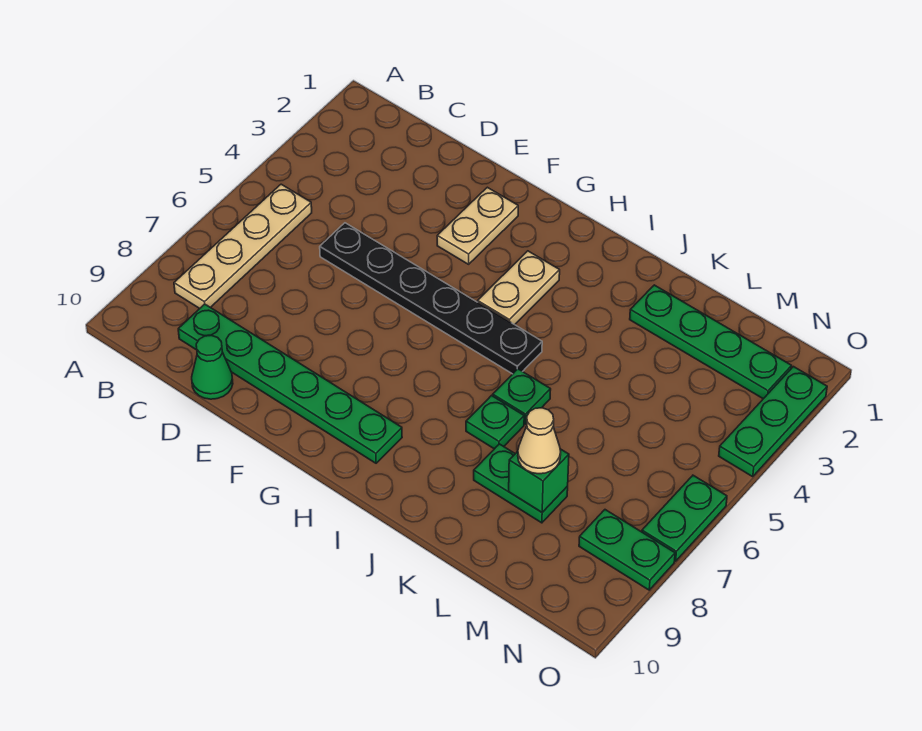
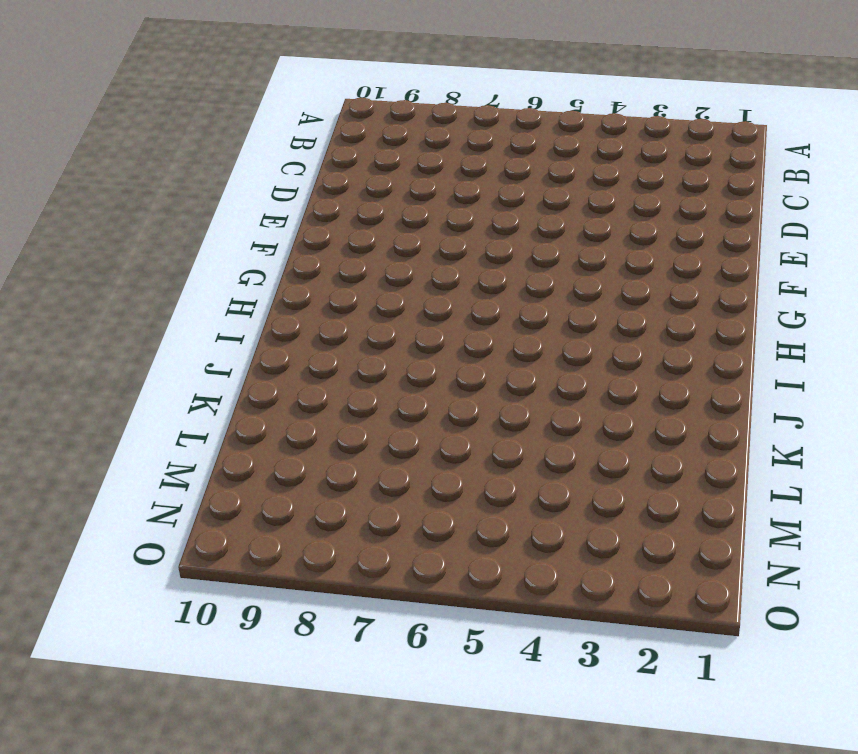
none -> tan plate B5:B8 level 1
none -> green plate C9:H9 level 1
none -> black plate D5:I5 level 1

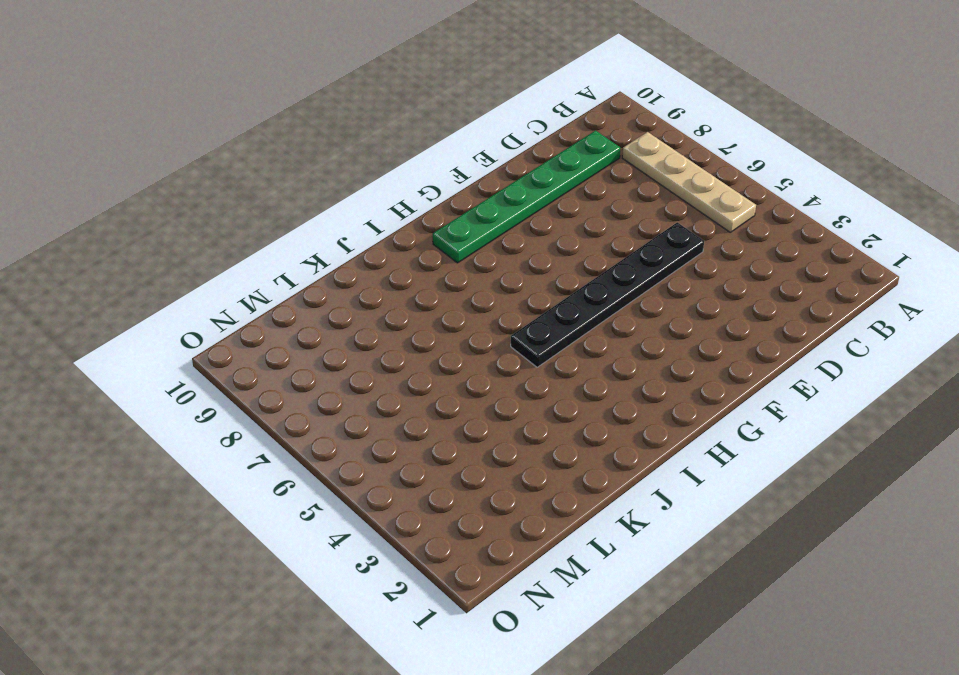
none -> green cone D10 level 1
none -> tan plate F2:F3 level 1
none -> tan plate H3:H4 level 1

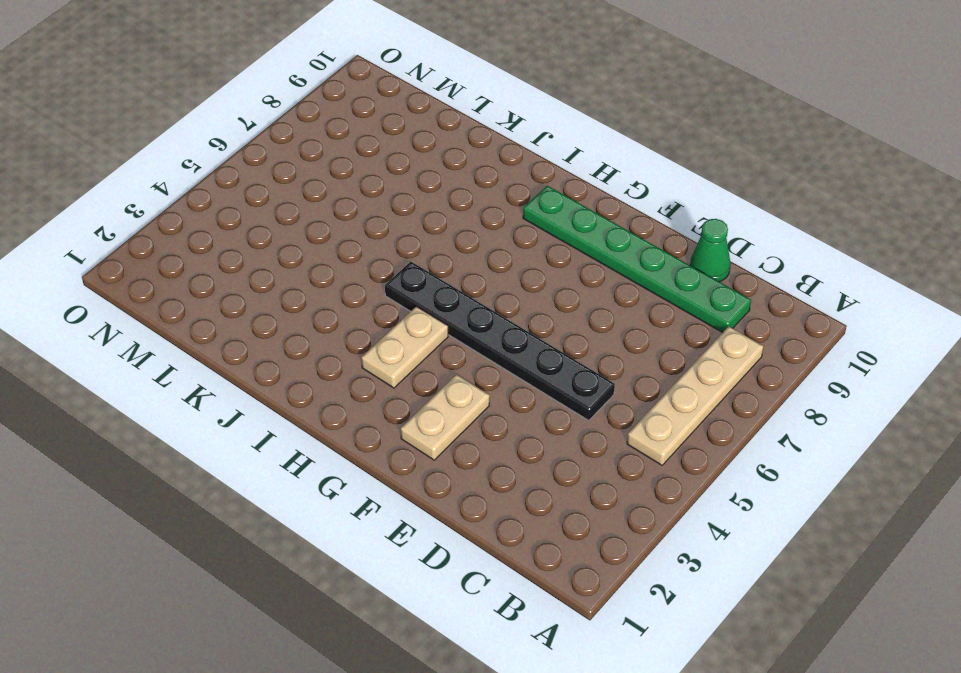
none -> green plate J6 level 1
none -> green plate J7 level 1
none -> green plate K2:N2 level 1

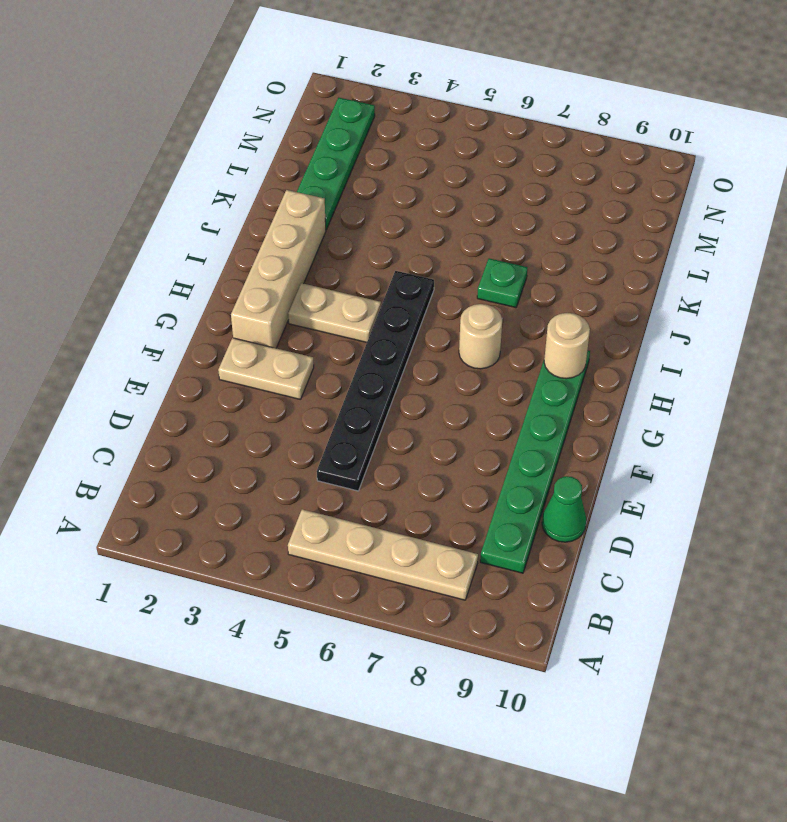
tan brick G2:J2 level 1 -> none
tan round brick H7 level 1 -> none
tan round brick H9 level 2 -> none
none -> green plate J6 level 1
none -> green plate K8:L8 level 1
none -> green plate N8:O8 level 1

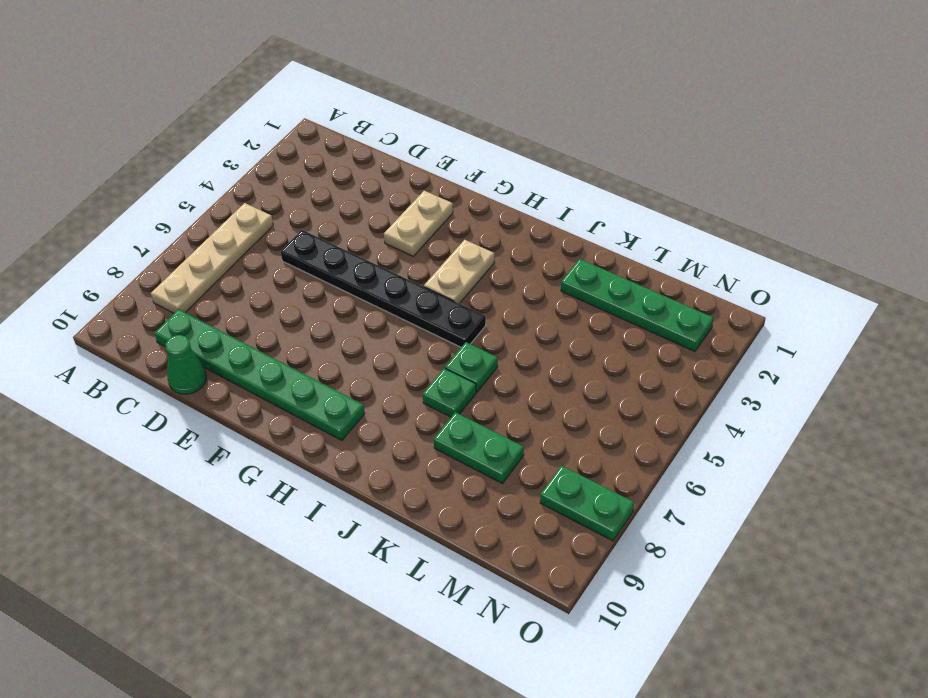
none -> green plate O2:O4 level 1
none -> green plate O6:O7 level 1
none -> green brick L8 level 2

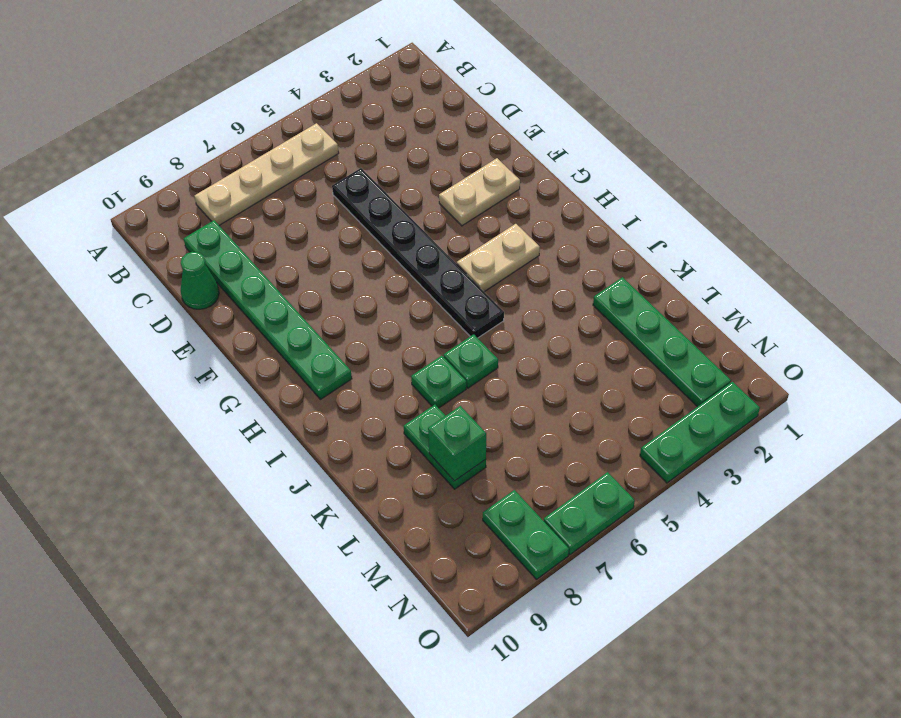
none -> tan cone L8 level 3

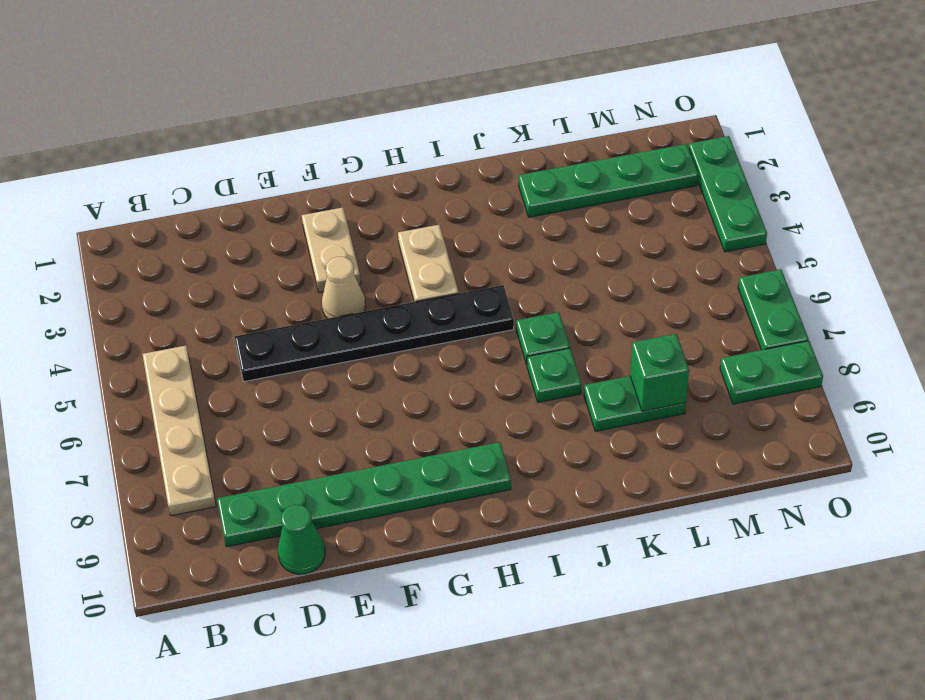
tan cone F4 level 1 -> tan cone L8 level 3

